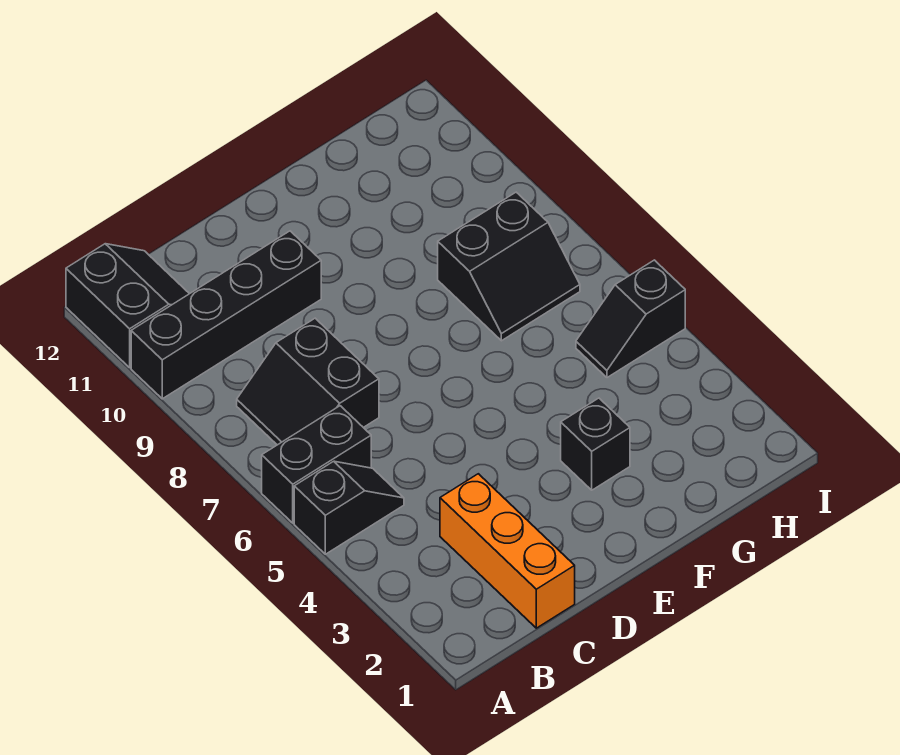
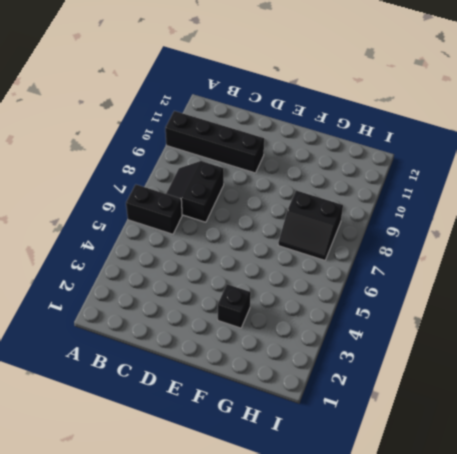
none -> black slope A5:B5 level 1 top A
none -> black slope A11:B12 level 1 top A

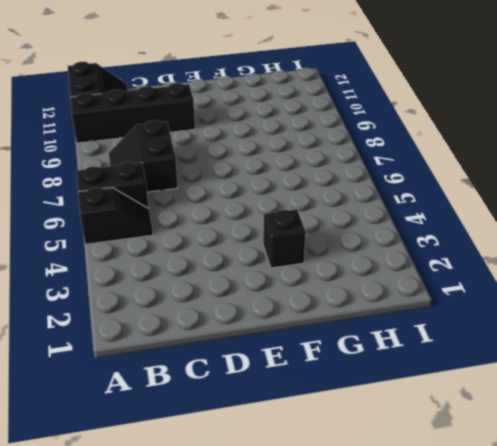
none -> orange brick C1:C3 level 1
none -> black slope G7:H8 level 1 top 8

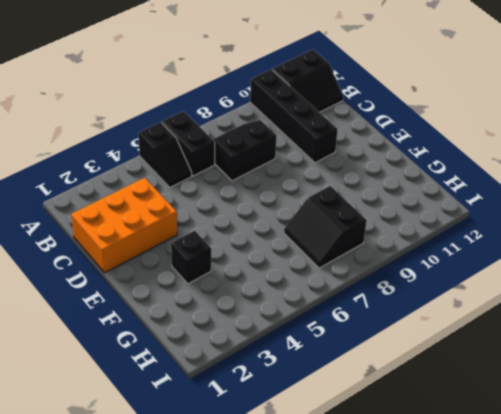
orange brick C1:D3 level 1 -> orange brick C1:C3 level 1
none -> black slope H5:I5 level 1 top I

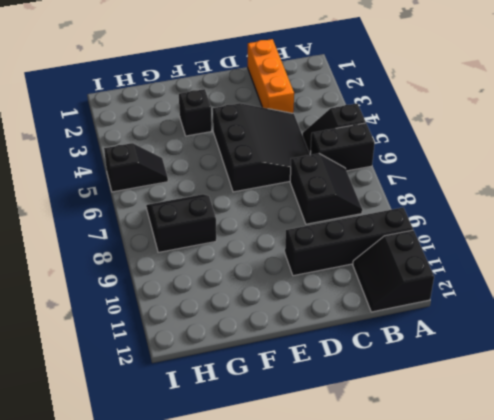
black slope C4:E6 level 1 top E -> none

